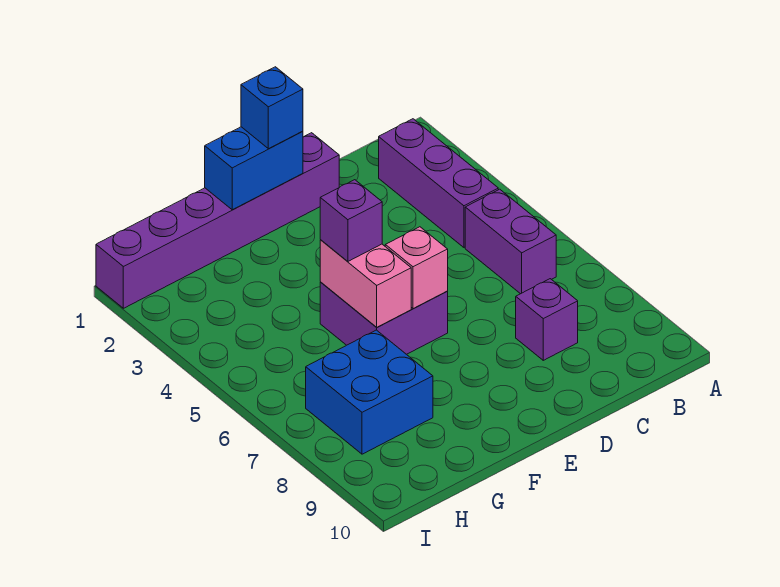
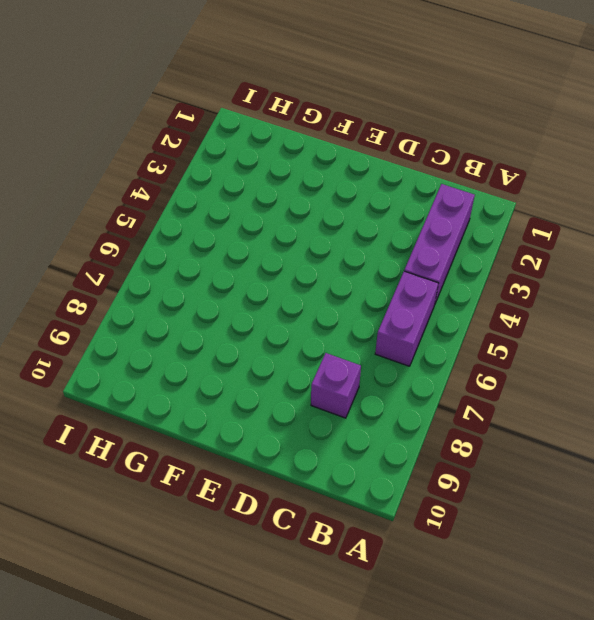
none -> purple brick D1:I1 level 1
none -> purple brick E5:F6 level 1

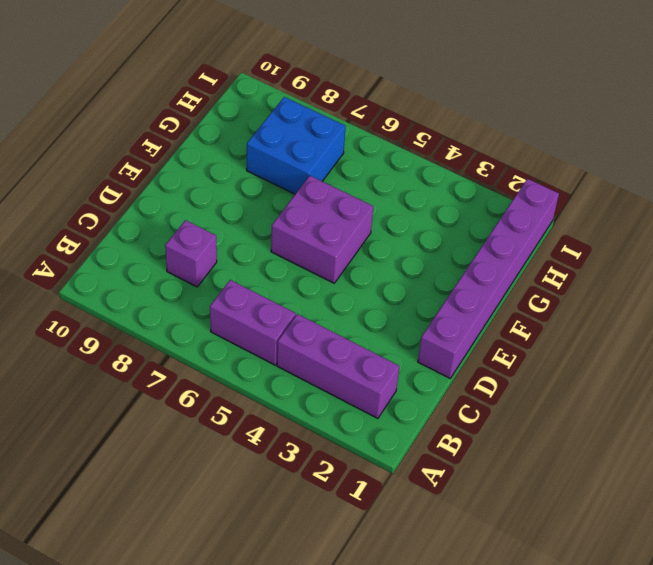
none -> blue brick E1:F1 level 2
none -> pink brick E6 level 2

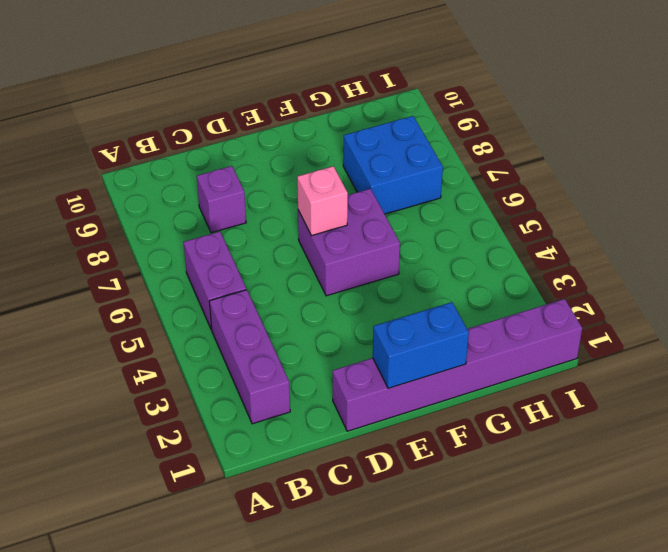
none -> pink brick F5:F6 level 2
none -> blue brick E1 level 3

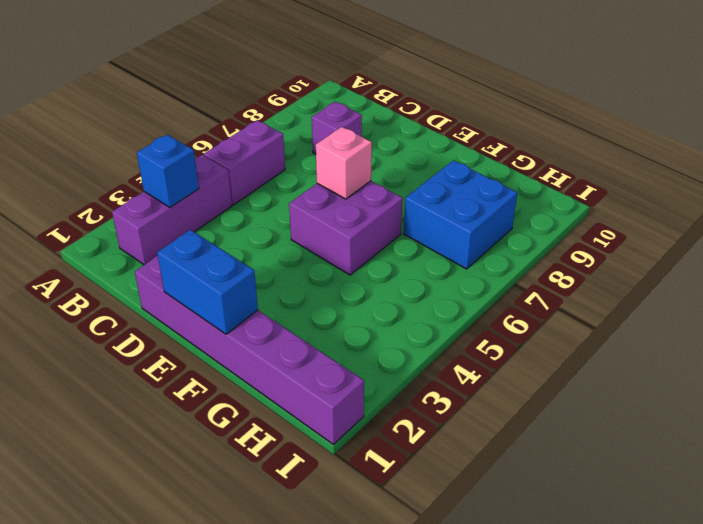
blue brick B3 level 2 -> blue brick E1 level 3
none -> pink brick F5:F6 level 2
none -> purple brick F5 level 3

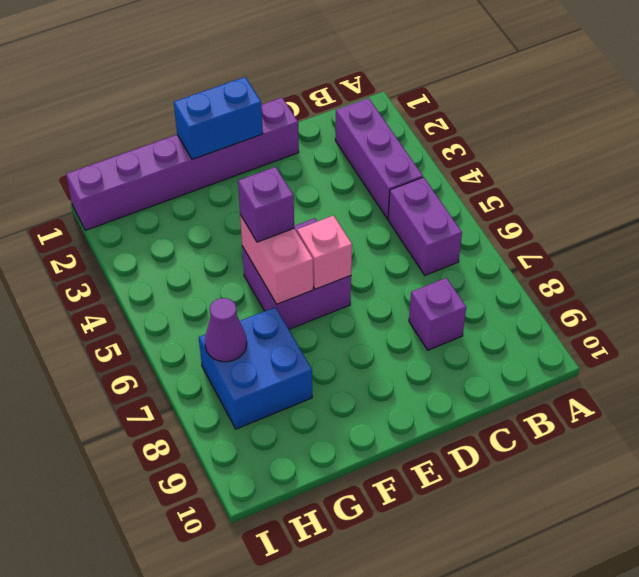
purple cone H7 level 2 -> none
none -> blue brick E1 level 3

